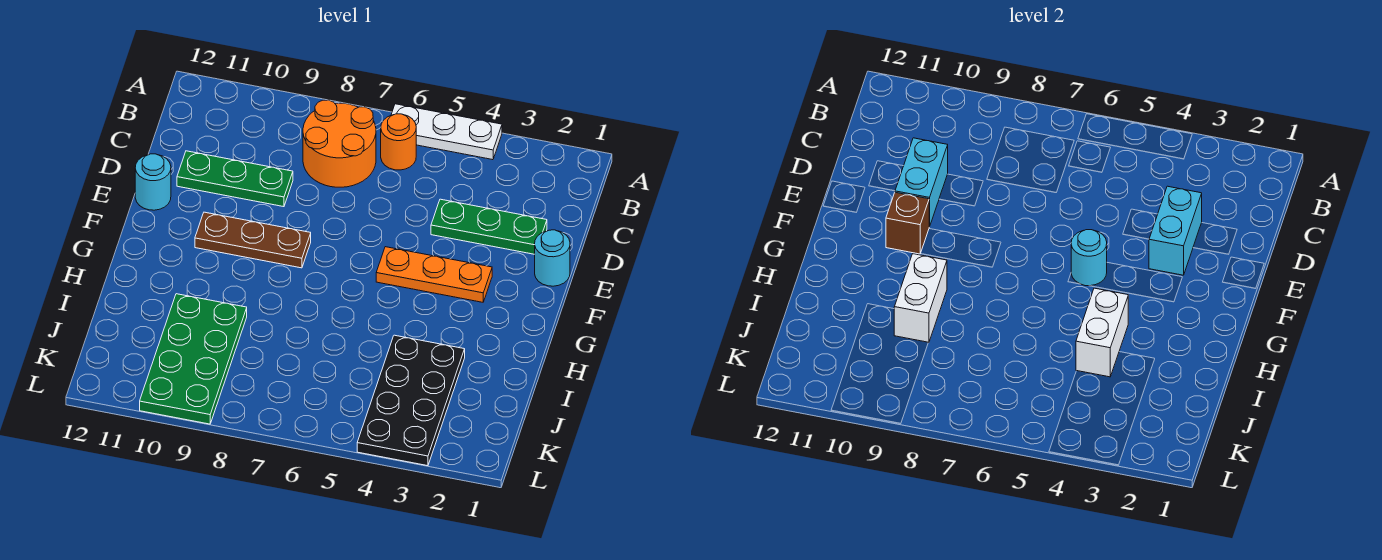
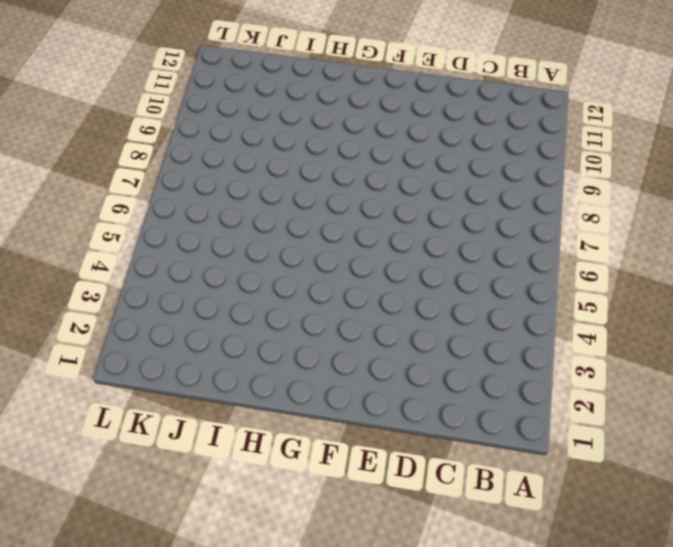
none -> white plate A4:A6 level 1
none -> orange round brick B6 level 1
none -> orange round brick B7:C8 level 1

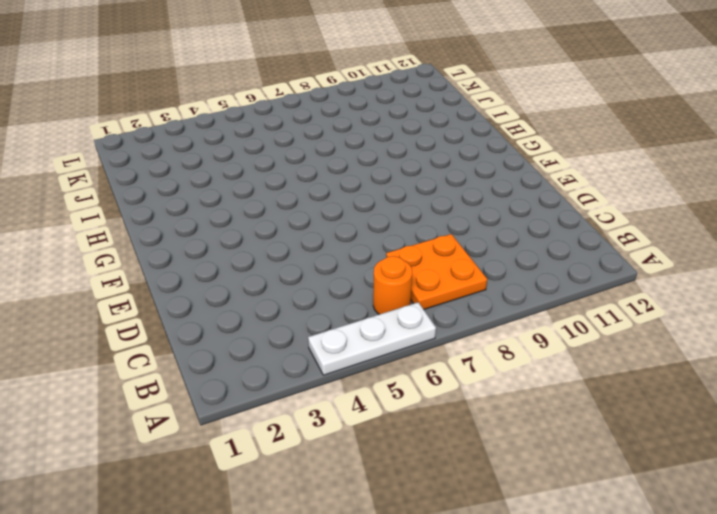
orange plate B7:C8 level 1 -> orange round brick B7:C8 level 1
none -> green plate D2:D4 level 1
none -> green plate D9:D11 level 1
none -> cyan round brick E1 level 1

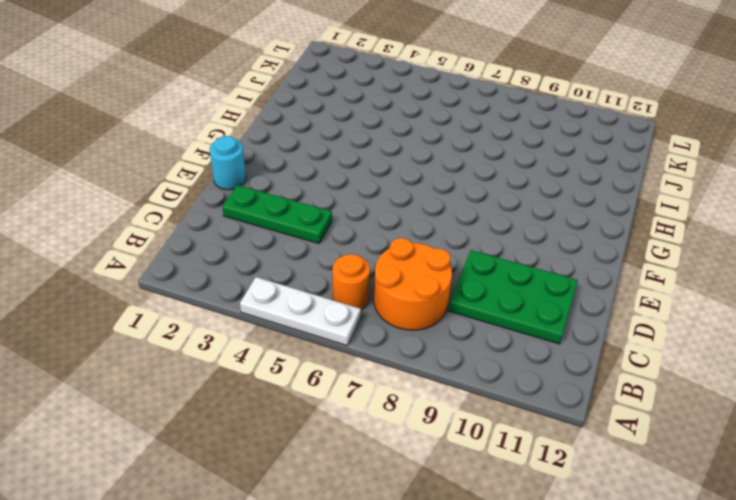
green plate C9:D11 level 1 -> green plate D9:D11 level 1
none -> cyan round brick E12 level 1
none -> orange plate F3:F5 level 1
none -> brown plate F8:F10 level 1

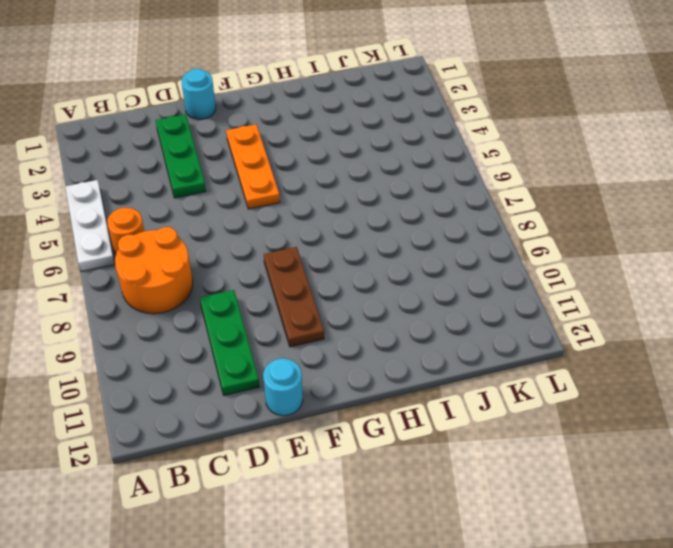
none -> black plate I3:L4 level 1
none -> green plate I9:L10 level 1
none -> cyan brick D3:E3 level 2

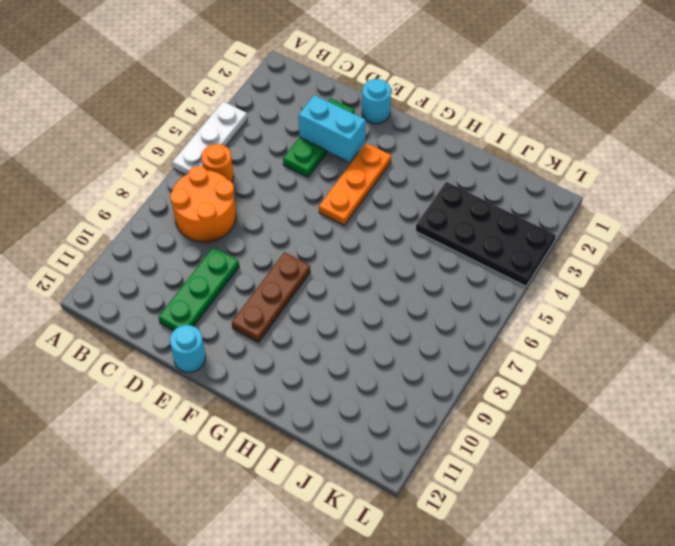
none -> green plate I9:L10 level 1
none -> cyan brick D10:E10 level 2
none -> cyan round brick F5 level 2

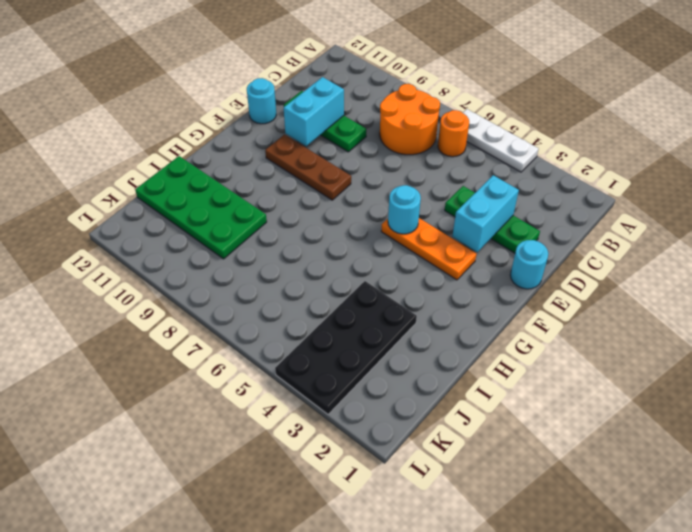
green plate I9:J12 level 1 -> green plate I9:L10 level 1
none -> brown brick F10 level 2
none -> white brick H4:I4 level 2
none -> white brick H9:I9 level 2

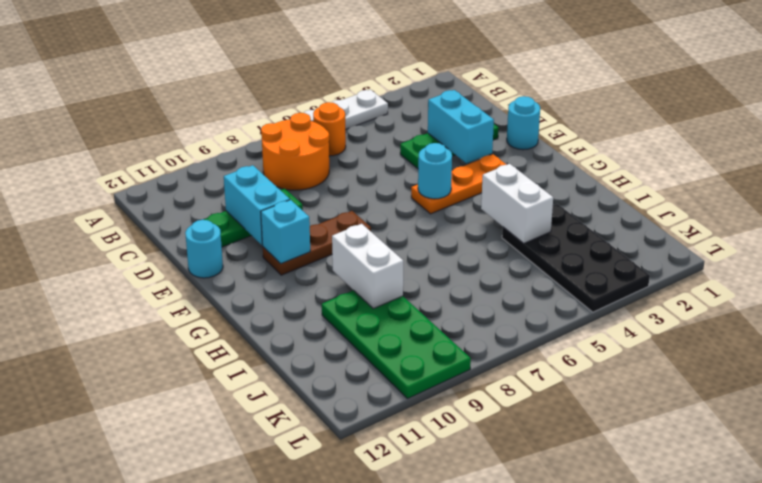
cyan brick F10 level 2 -> brown brick F10 level 2

